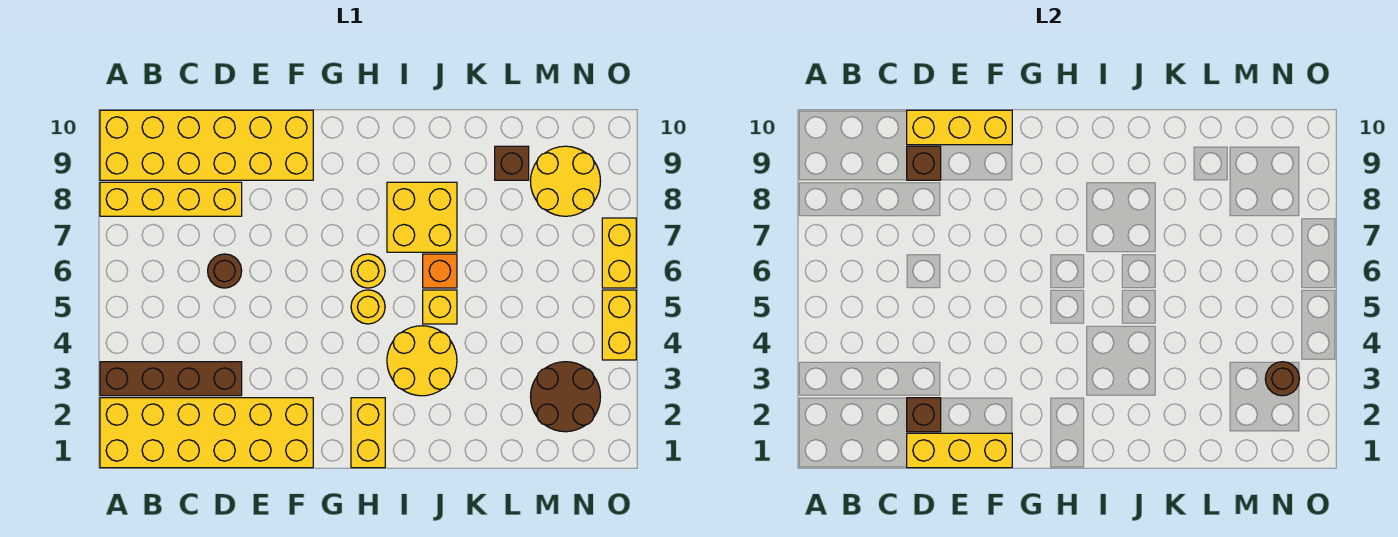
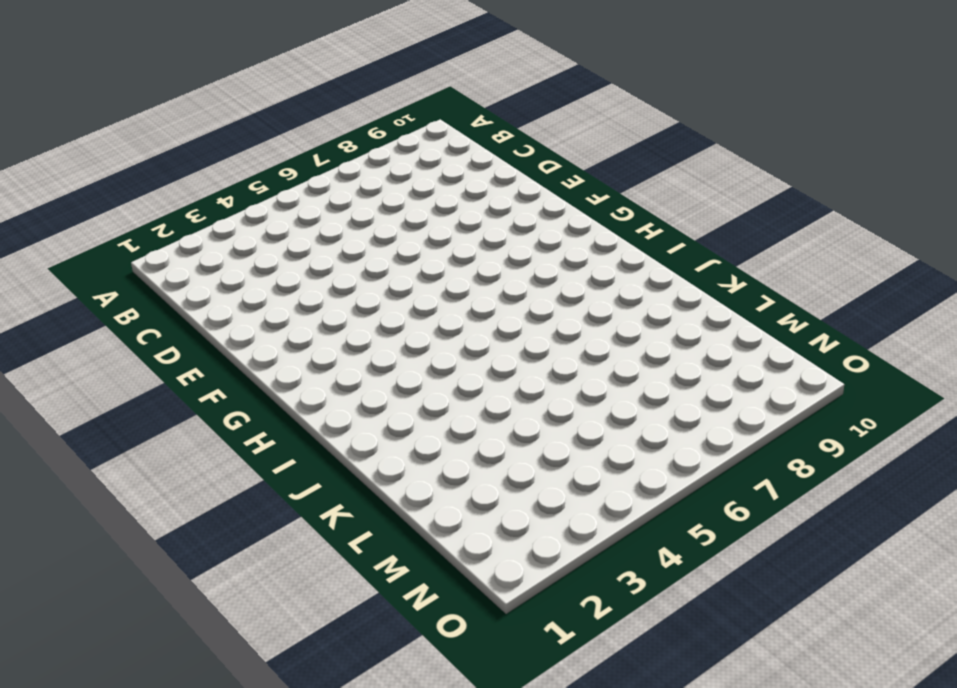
none -> yellow brick A1:F2 level 1
none -> brown brick A3:D3 level 1
none -> yellow brick A8:D8 level 1

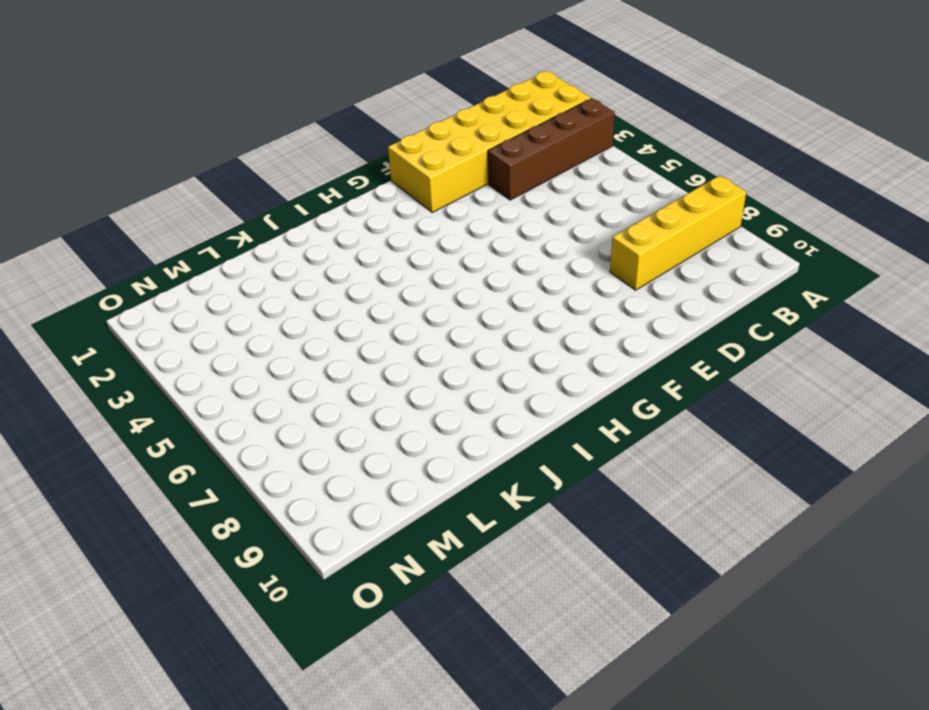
none -> yellow brick A9:F10 level 1
none -> brown round brick D6 level 1
none -> yellow brick H1:H2 level 1

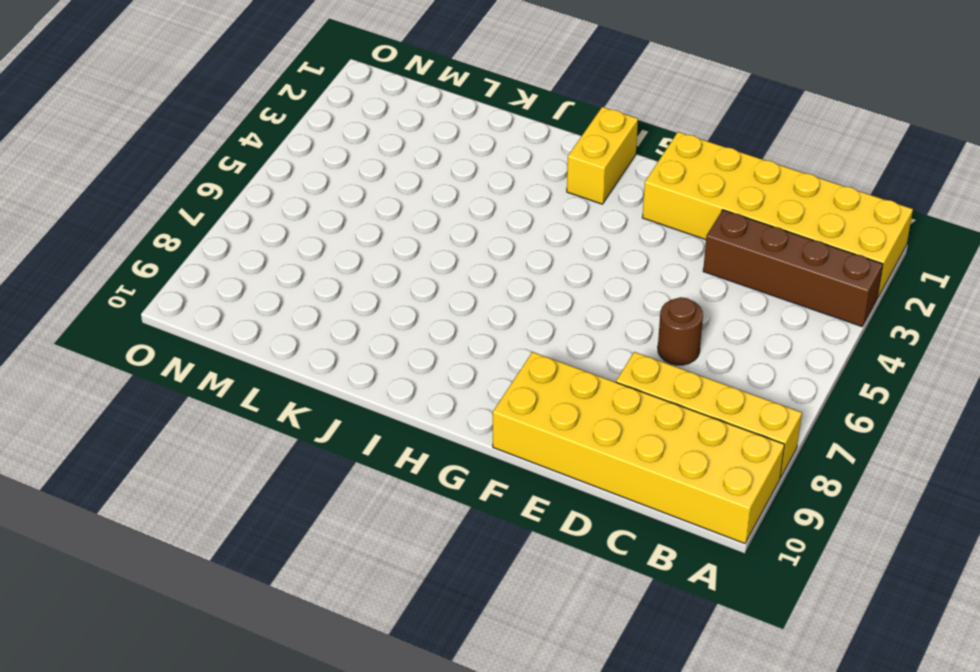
none -> yellow round brick H5 level 1
none -> yellow round brick H6 level 1
none -> yellow round brick I3:J4 level 1

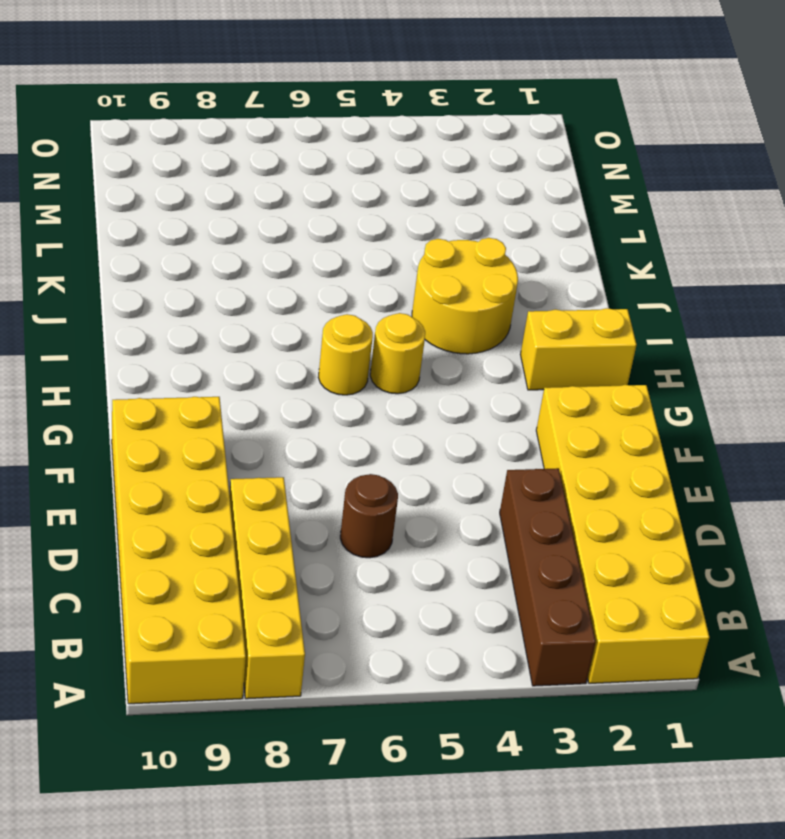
none -> yellow brick I7:J8 level 1
none -> yellow brick J5 level 1
none -> orange brick J6 level 1

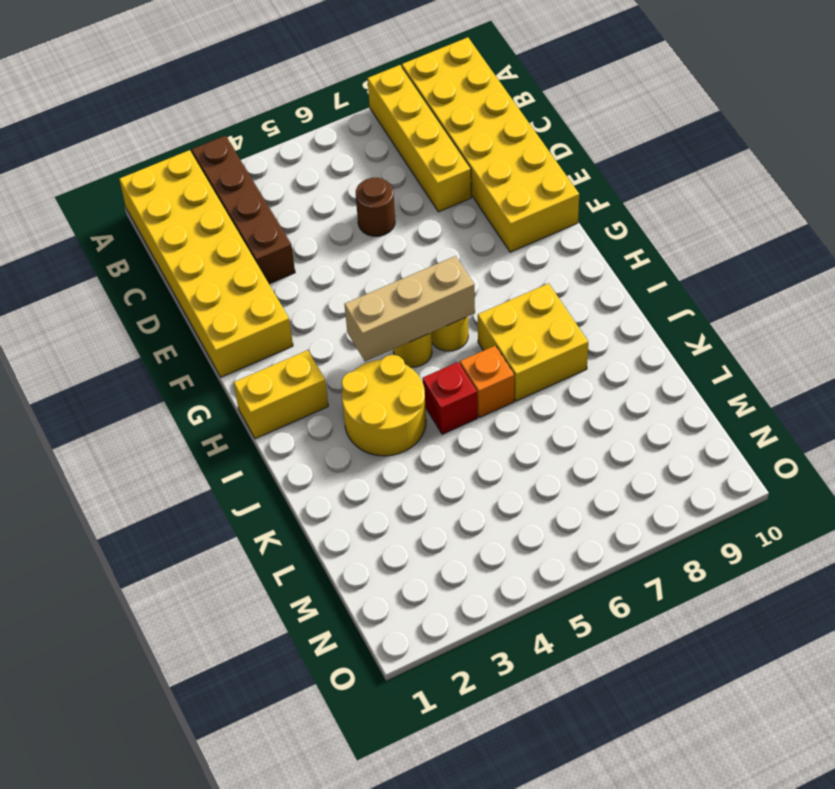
tan brick H4:H6 level 2 -> none
red brick J5 level 1 -> yellow brick J5 level 1
none -> brown brick L9 level 1
none -> brown round brick M2:N3 level 1
none -> yellow round brick M8:N9 level 1

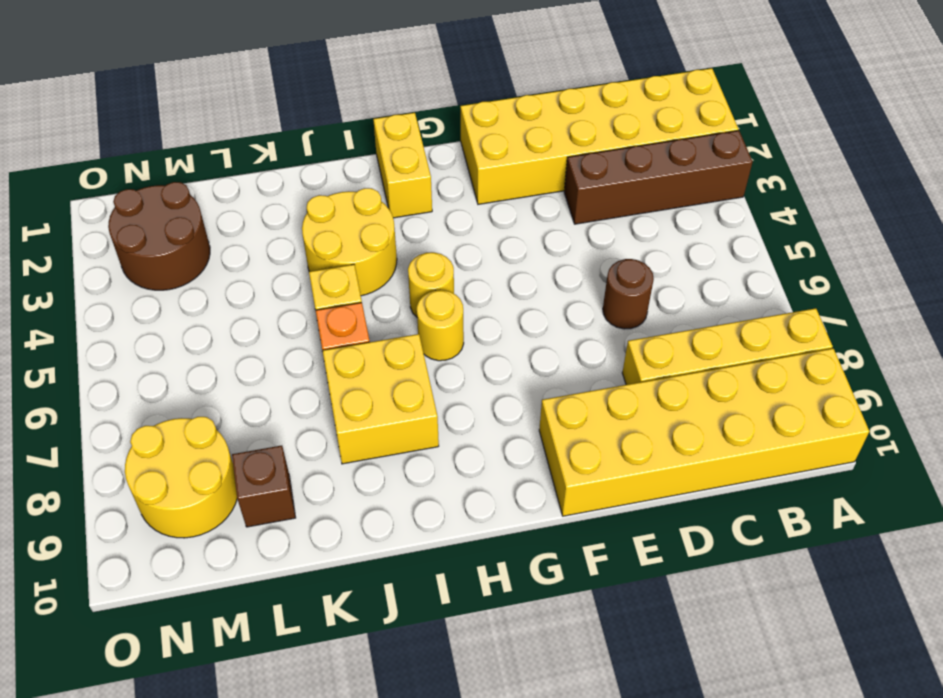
none -> yellow brick O4:O5 level 1
none -> yellow brick O6:O7 level 1
none -> yellow brick D1:F1 level 2

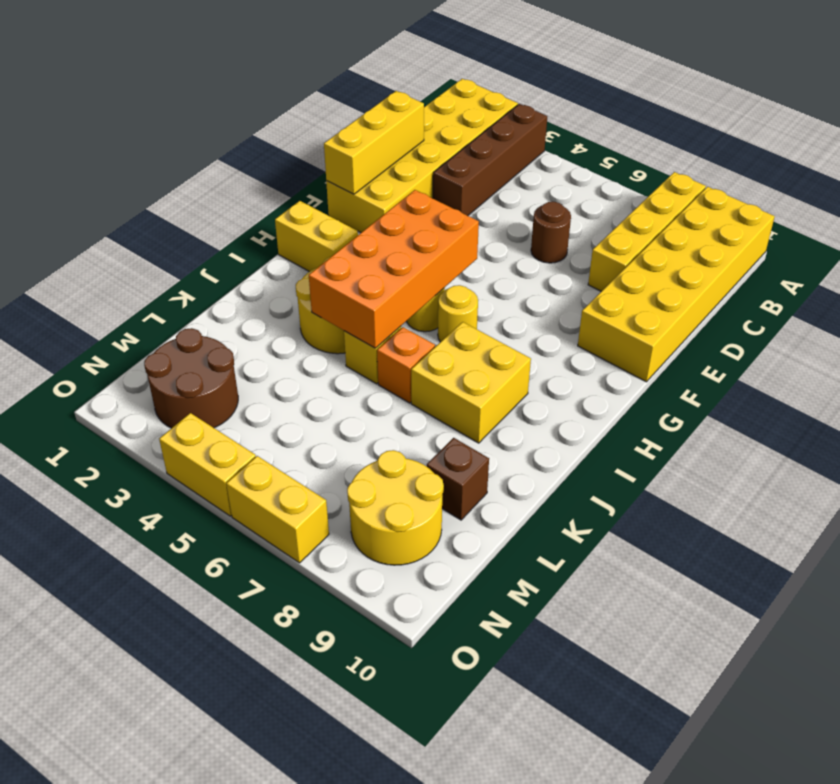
orange brick G4:J5 level 2 -> none
none -> brown brick D2 level 2
none -> brown brick D9 level 2
none -> yellow brick D10:F10 level 2

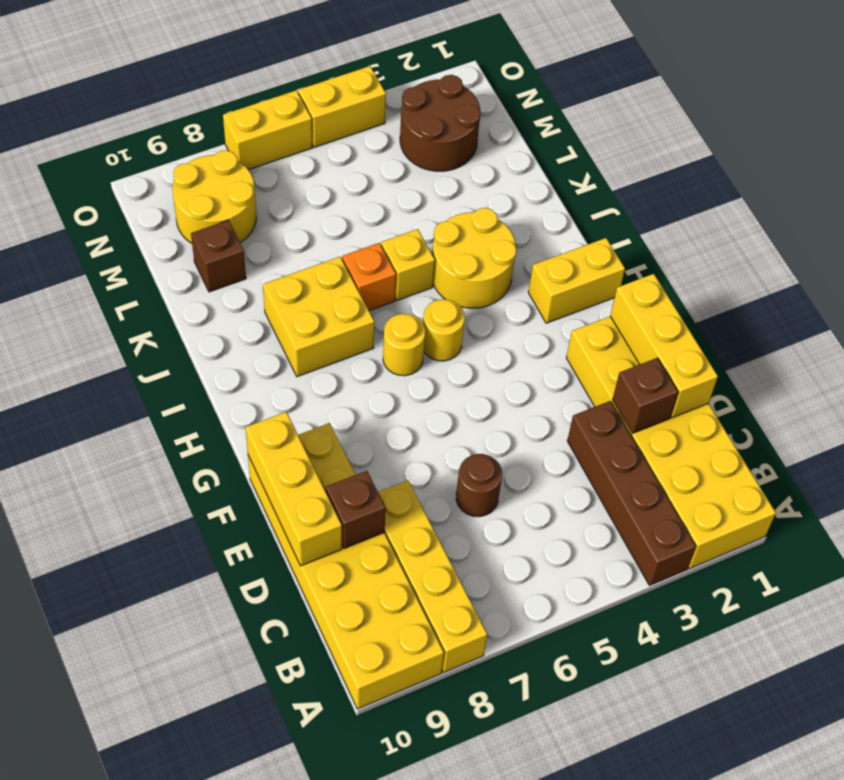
none -> brown round brick N3 level 2

